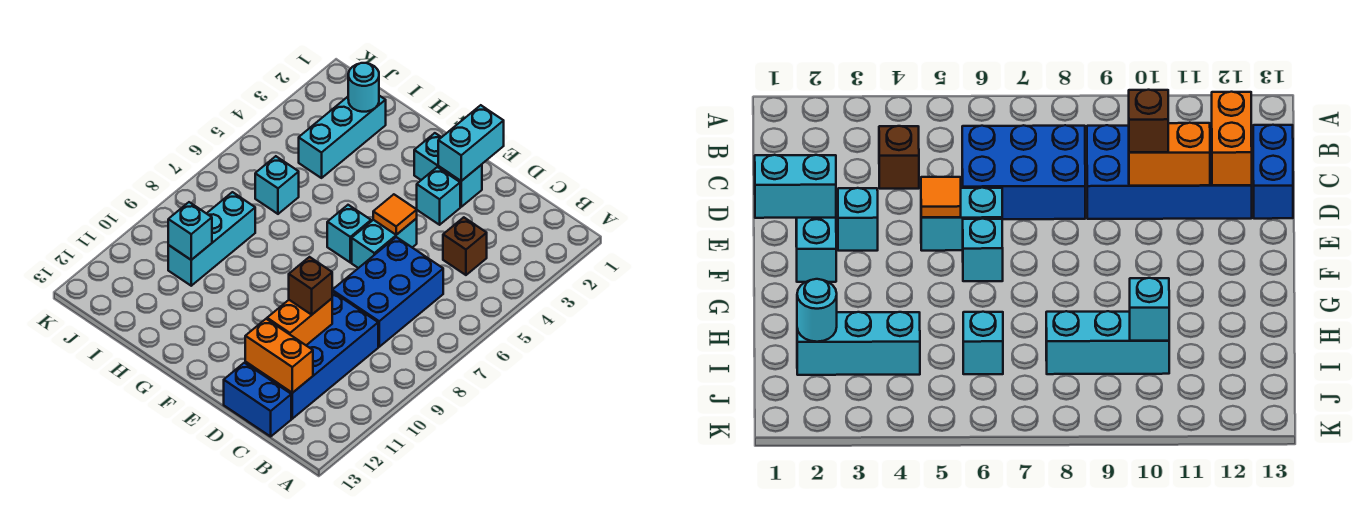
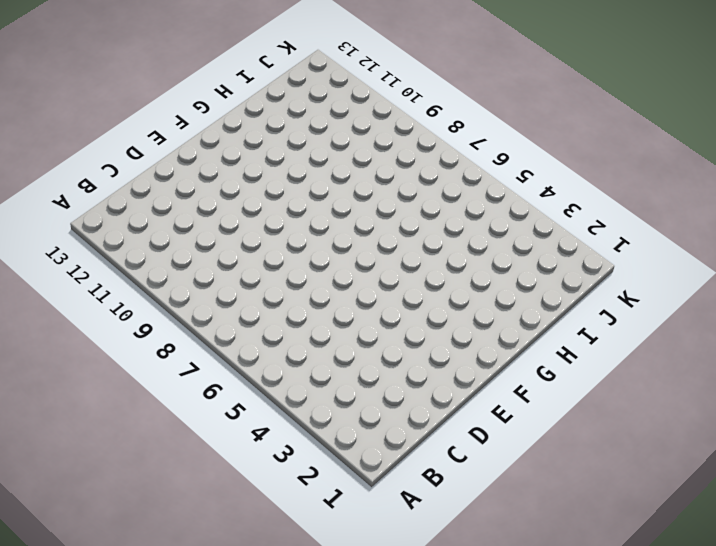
none -> brown brick C4 level 1
none -> blue brick C6:D8 level 1
none -> blue brick C9:D12 level 1

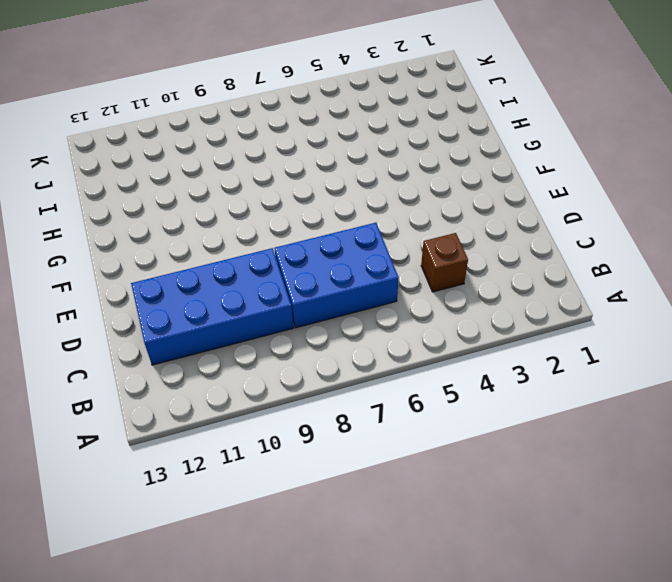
none -> blue brick C13:D13 level 1
none -> cyan brick E2:F2 level 1
none -> cyan brick E3 level 1

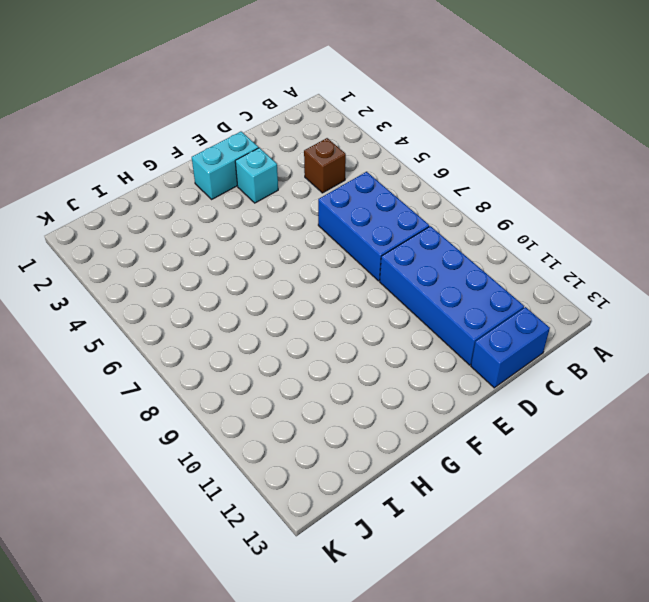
none -> cyan brick E5:E6 level 1
none -> cyan brick F6 level 1
none -> cyan brick I2:I4 level 1

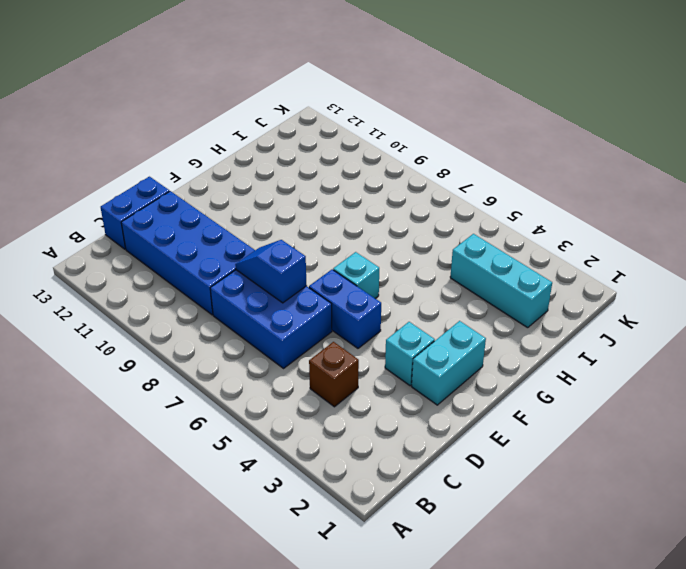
blue slope D7:D8 level 2 top 7 -> none
blue brick E5:E6 level 1 -> cyan brick E5:E6 level 1
none -> cyan brick I6 level 1
none -> cyan brick I8:I10 level 1
none -> orange brick C12:D12 level 2

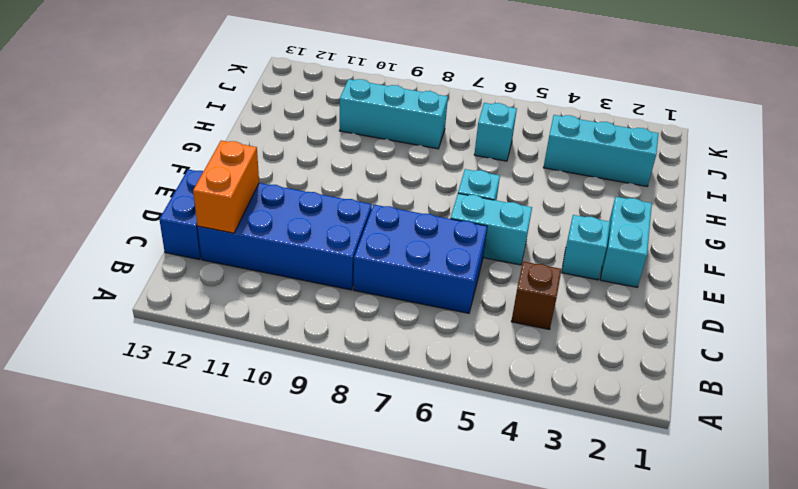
none -> orange brick D10:D11 level 2
none -> cyan brick E1:E2 level 2
none -> orange tile E5 level 2

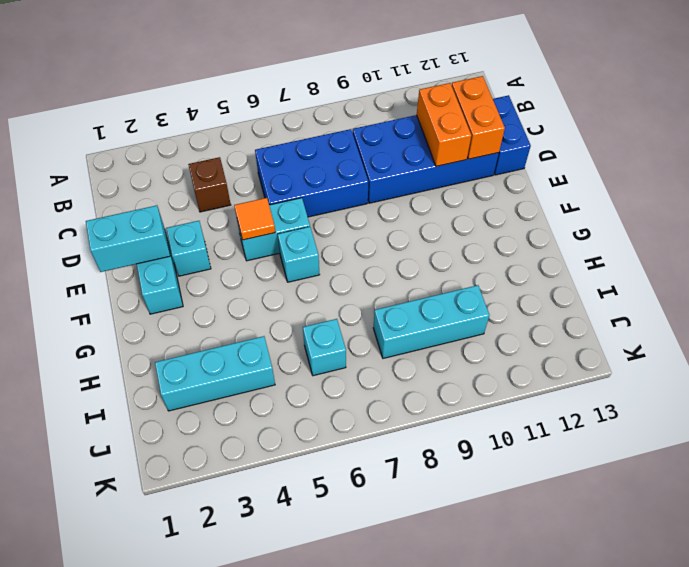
orange brick C11:D11 level 2 -> orange brick D10:D11 level 2
none -> cyan round brick I2 level 2
none -> cyan brick I10 level 2
none -> brown brick D10 level 3

